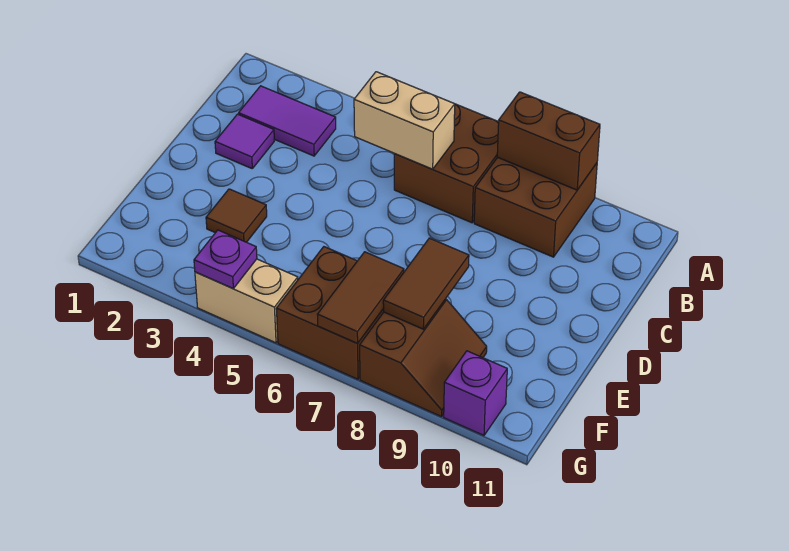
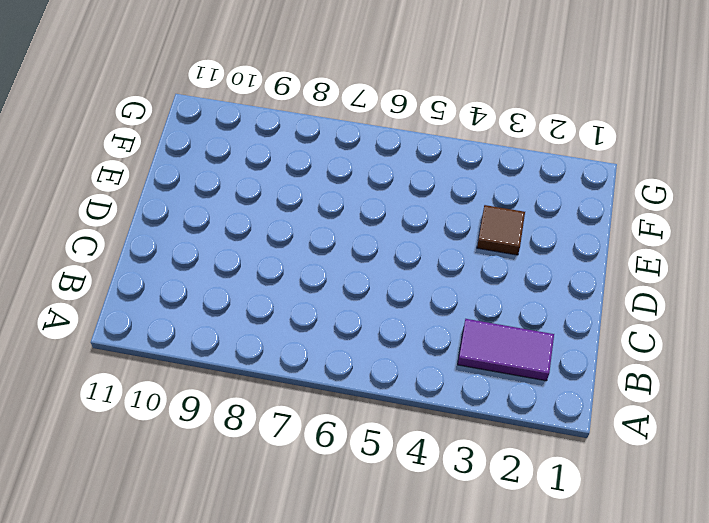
none -> brown brick A6:B7 level 1
none -> brown brick A8:B9 level 1
none -> purple tile C2 level 1

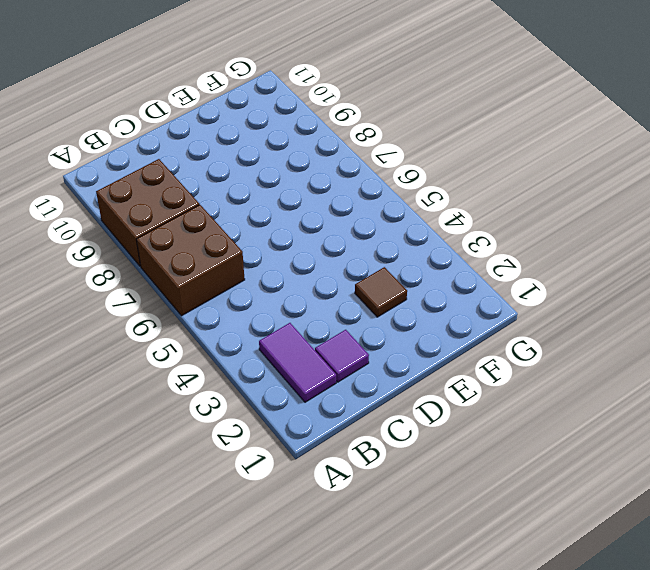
none -> brown brick F6:G7 level 1
none -> brown slope F8:G9 level 1 top 8
none -> tan brick G4:G5 level 1

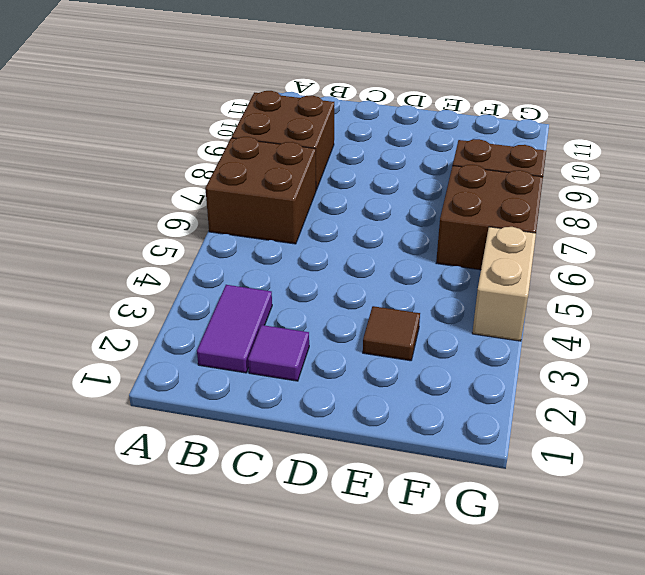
none -> purple brick G10 level 1
none -> brown brick A8:A9 level 2
none -> tan brick B5:B6 level 2

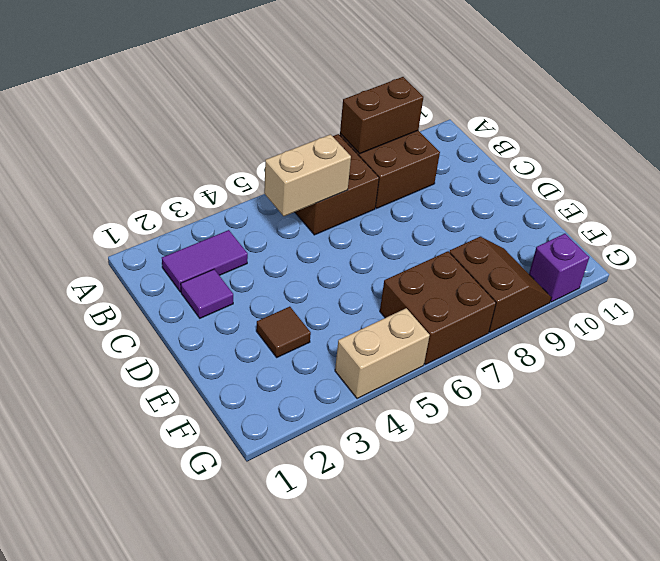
none -> brown tile E8:F8 level 2
none -> brown tile F7:G7 level 2
none -> purple plate G4 level 2

